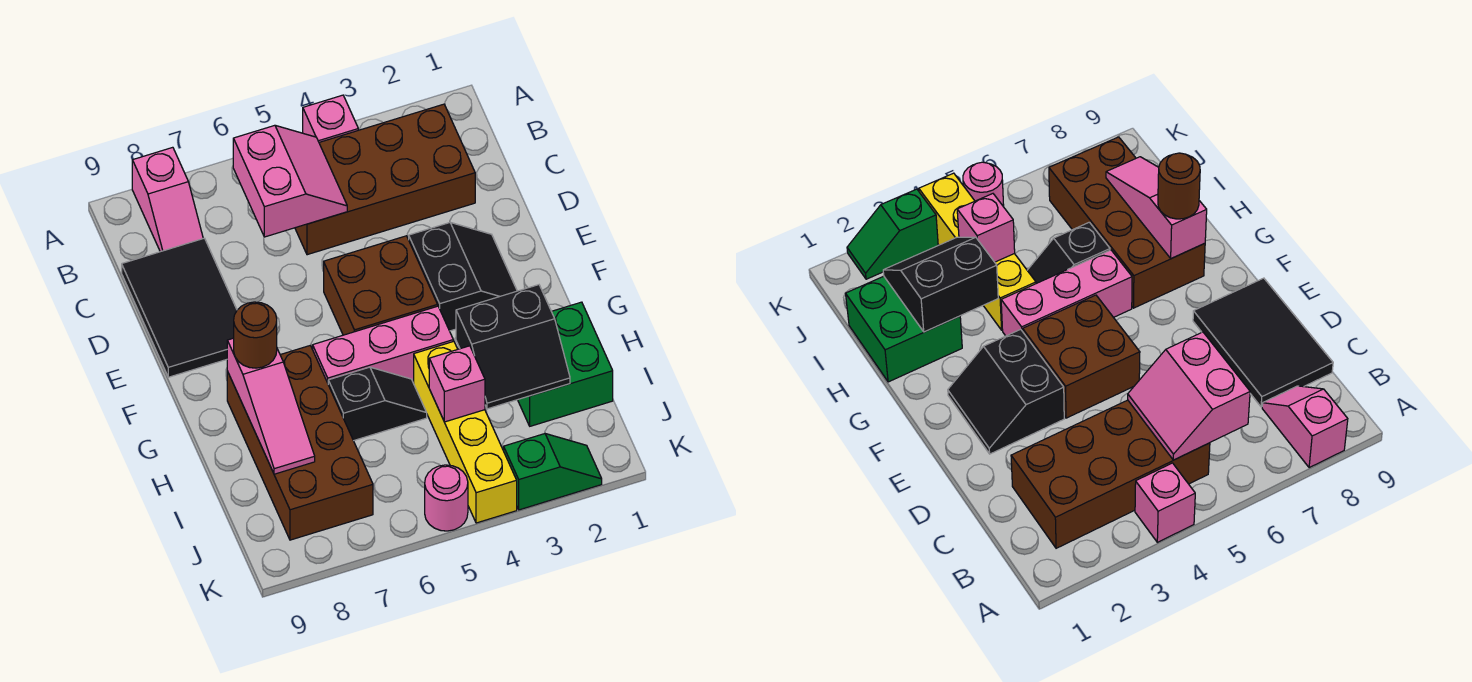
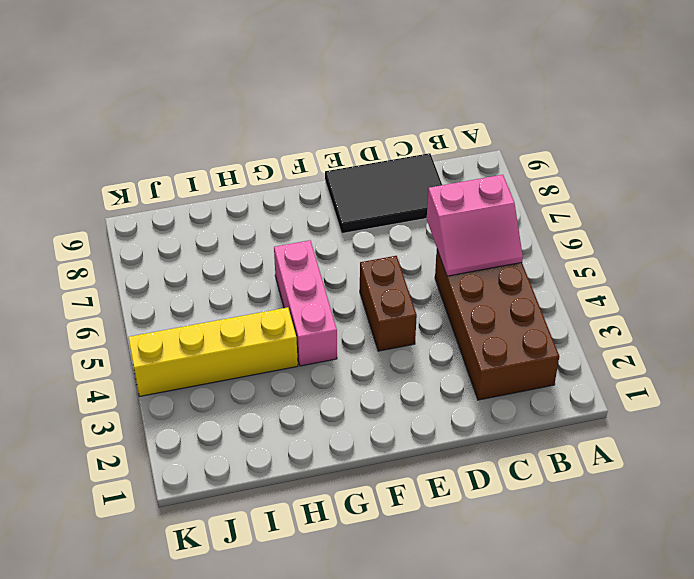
brown brick E4:E5 level 1 -> brown brick E4:F5 level 1
none -> pink brick A4 level 1
none -> pink slope A8:B8 level 1 top A
none -> black slope E2:F3 level 1 top 3

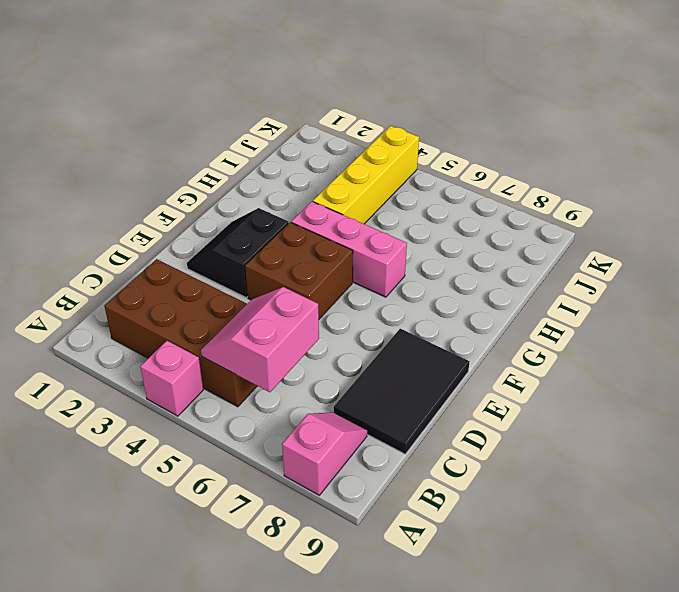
none -> brown brick G7:J8 level 1
none -> green brick H1:I2 level 1
none -> black slope H5:H6 level 1 top 6

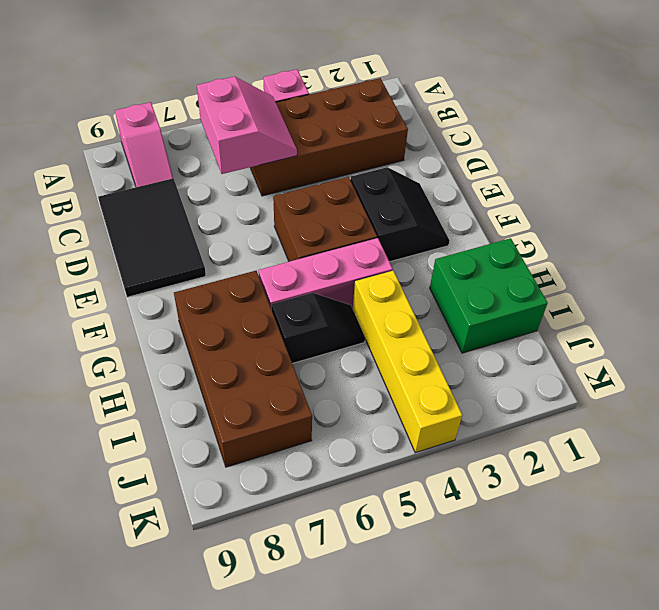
none -> green slope K2:K3 level 1 top 3
none -> pink round brick K5 level 1
none -> pink slope G8:I8 level 2 top G

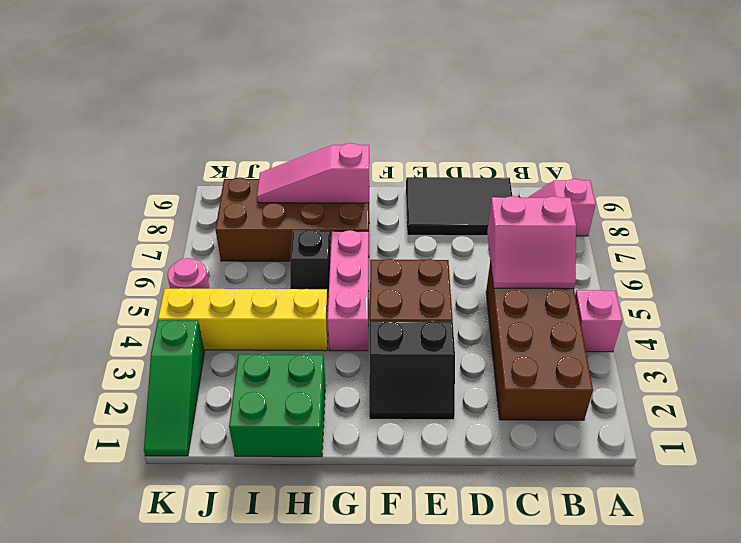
green slope K1:K3 level 1 top 3 -> green slope K2:K3 level 1 top 3
none -> black slope H2:I3 level 2 top H
none -> pink brick I4 level 2
none -> brown round brick G8 level 3

